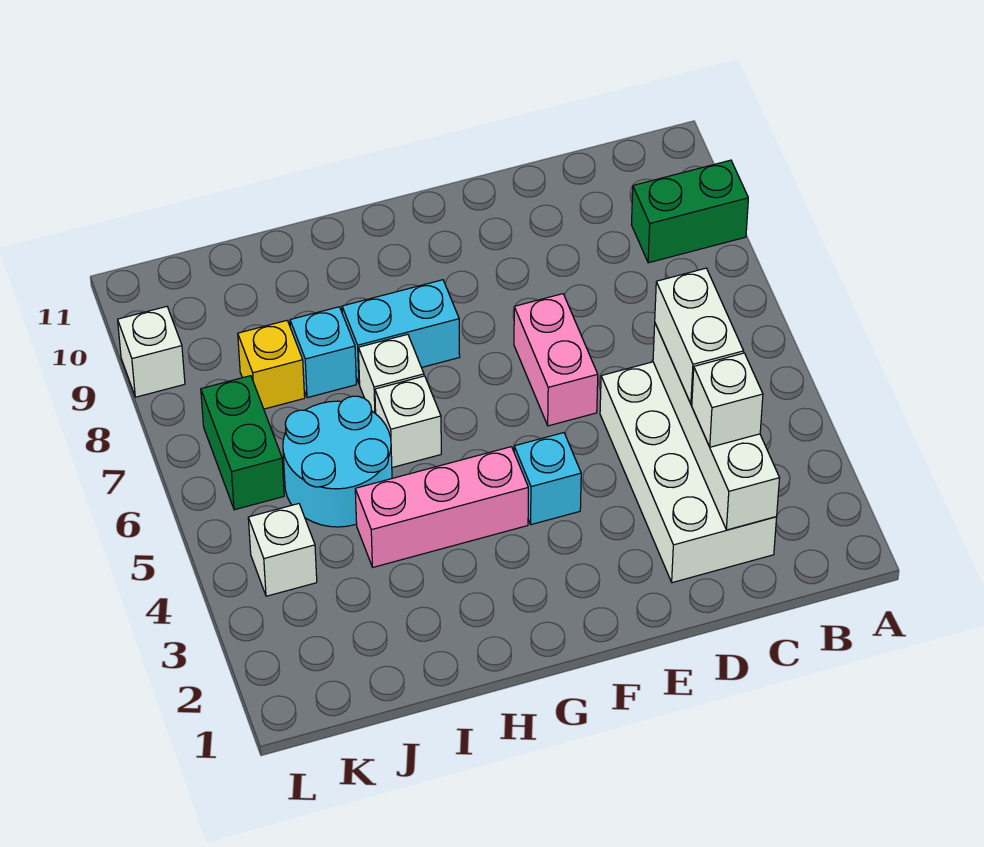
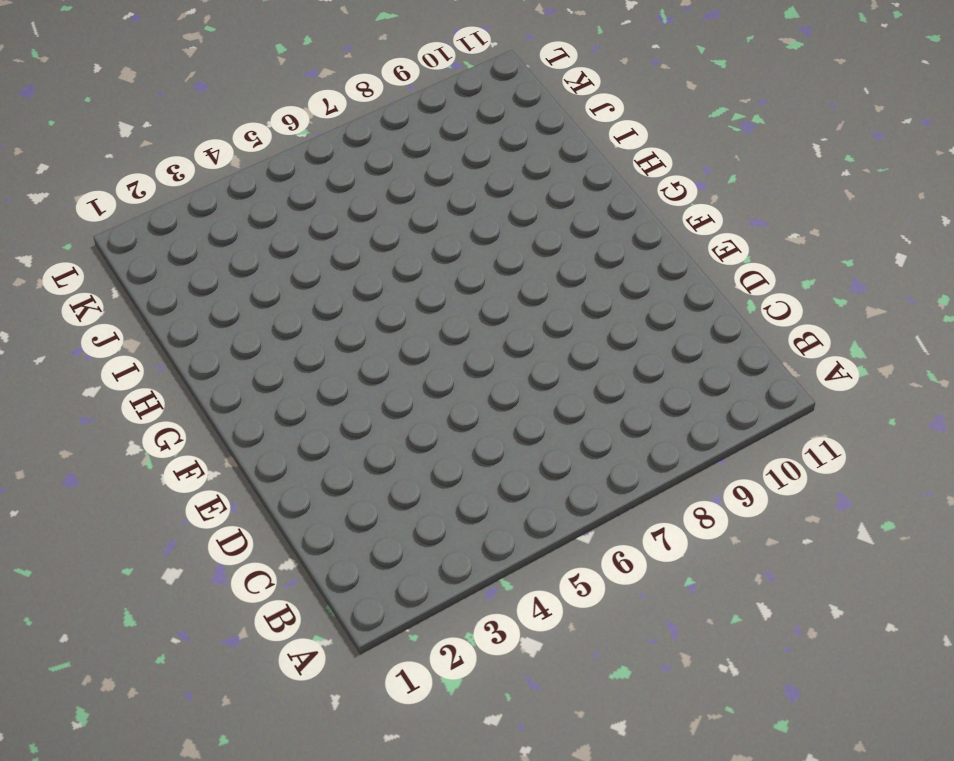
none -> green brick A9:B9 level 1
none -> white brick C2:D5 level 1
none -> pink brick E6:E7 level 1

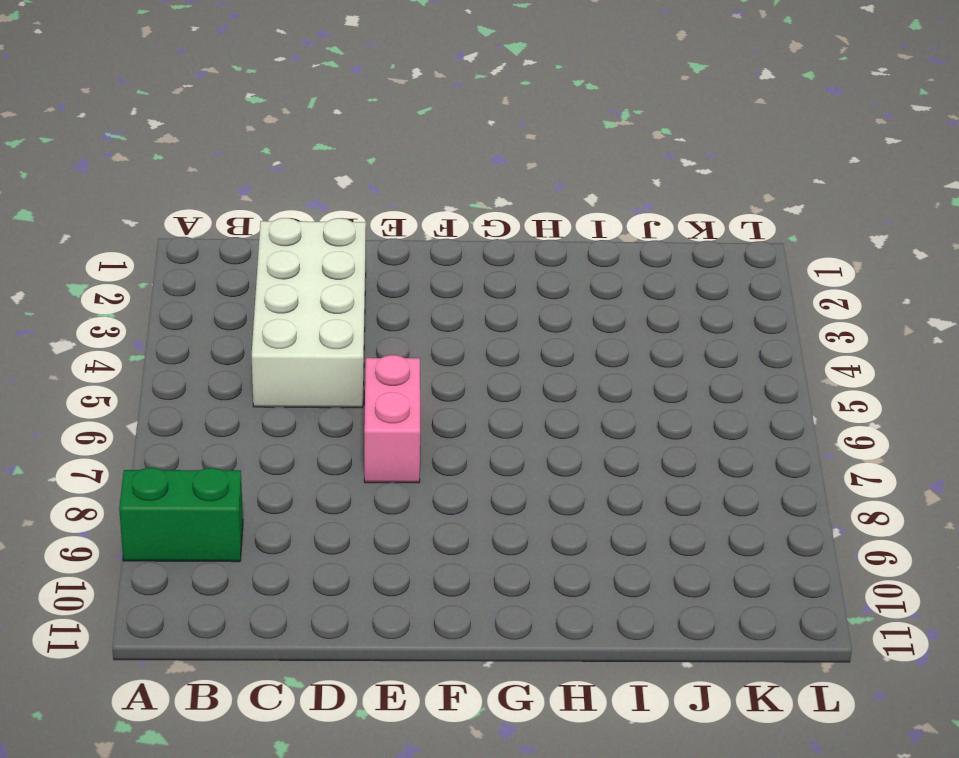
none -> cyan brick F4 level 1
none -> pink brick G4:I4 level 1
none -> cyan brick G8:H8 level 1

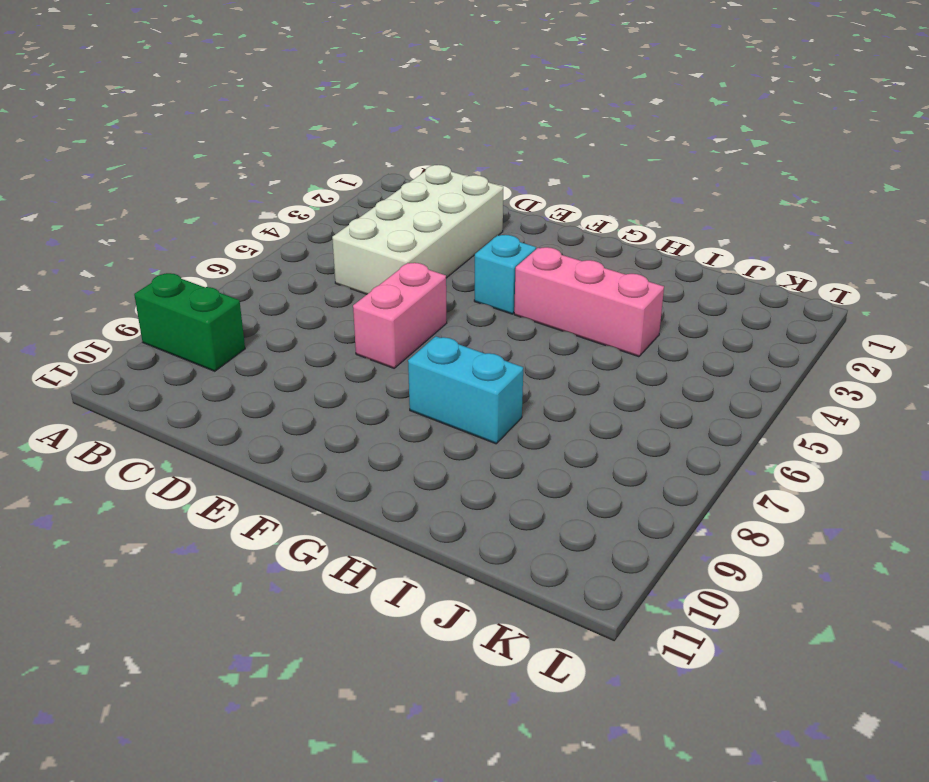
none -> white brick H6 level 1
none -> white brick H7 level 1
none -> cyan round brick I5:J6 level 1

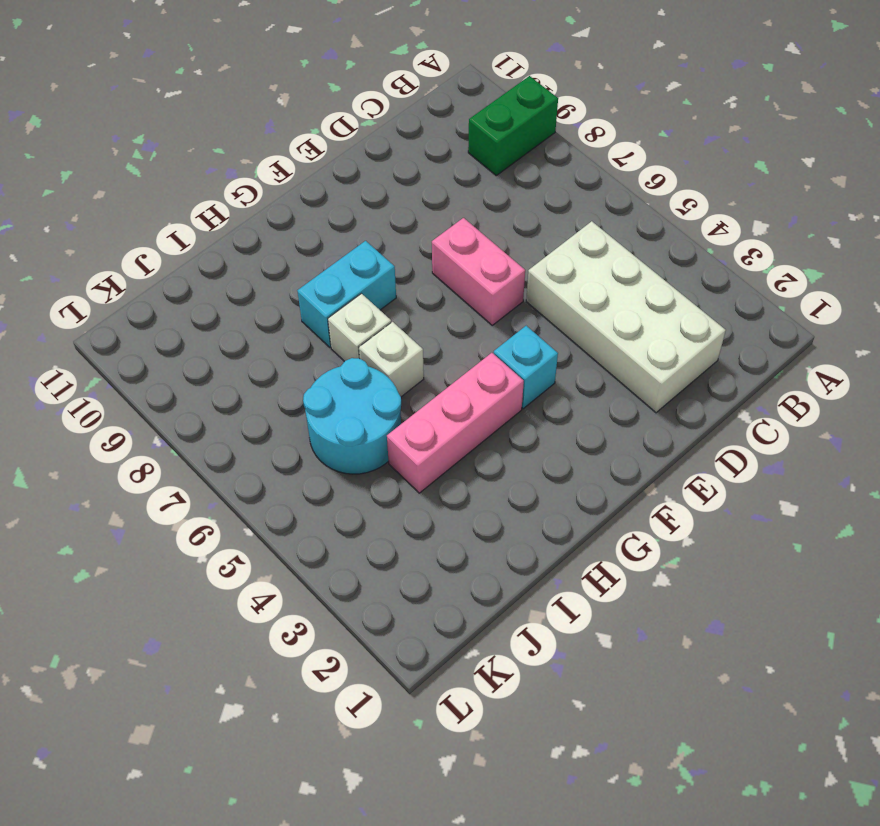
none -> cyan brick I8 level 1
none -> yellow brick J8 level 1
none -> white brick K4 level 1

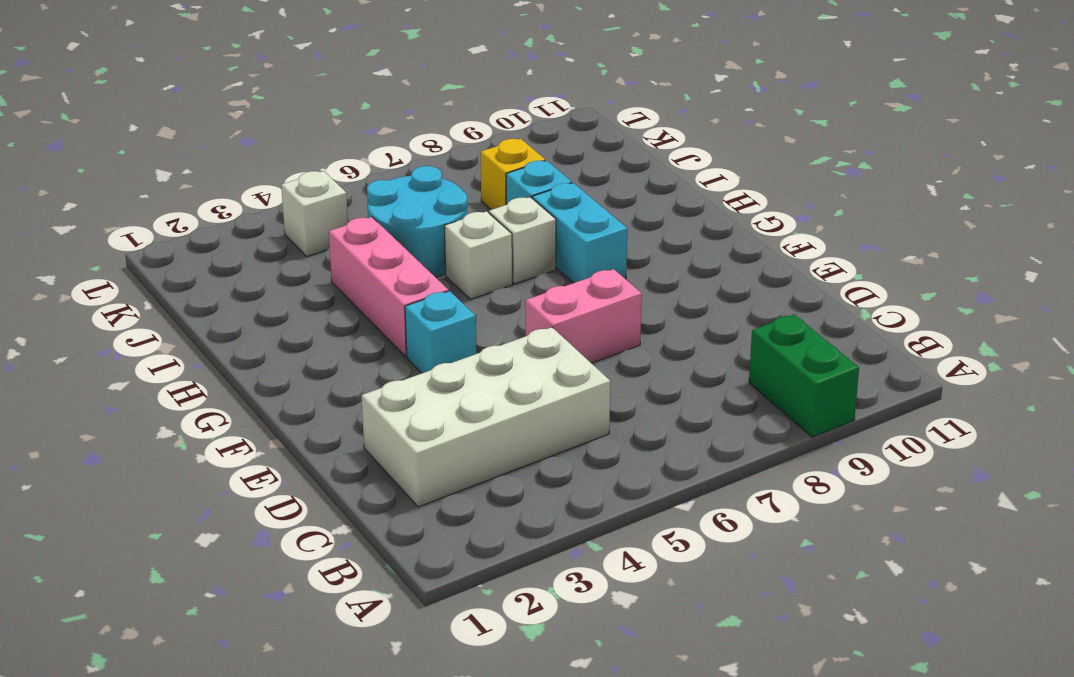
none -> green brick K6:K7 level 1
none -> white brick L9 level 1
none -> white brick C2:C5 level 2

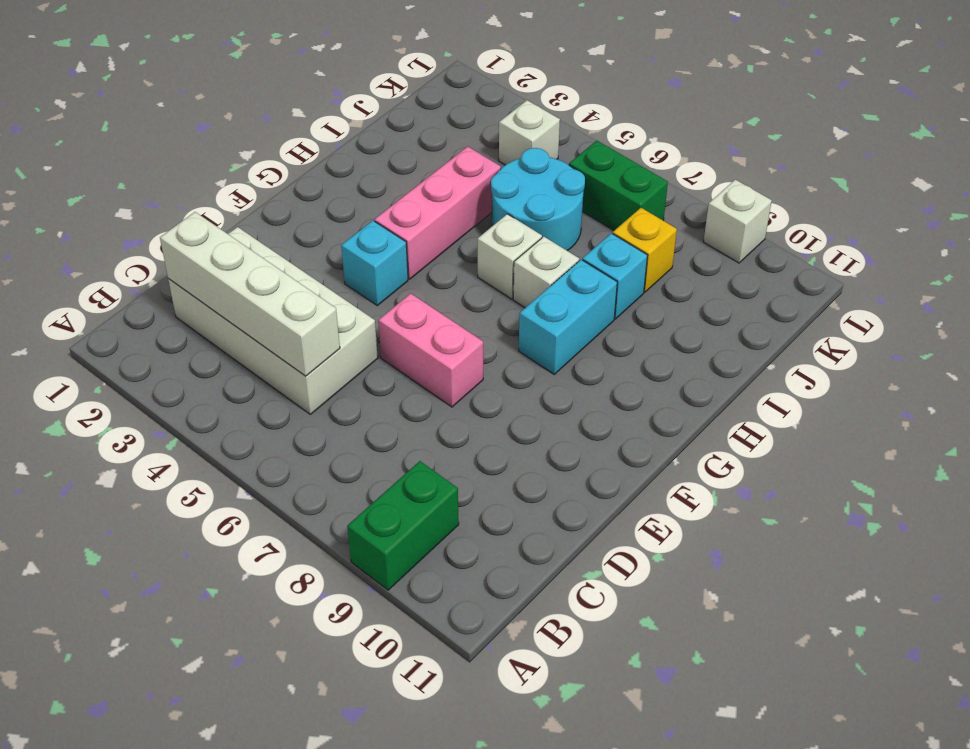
none -> white brick C3 level 3
none -> white brick C4:C5 level 3

